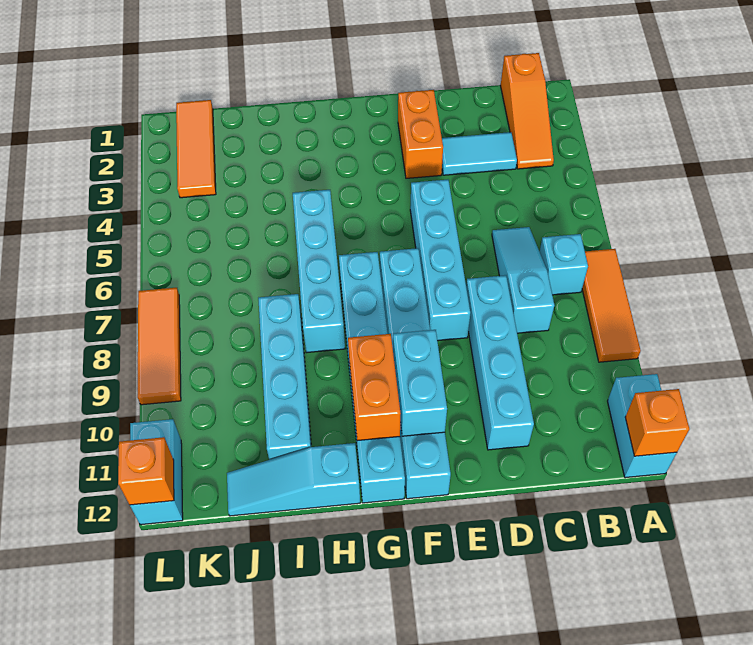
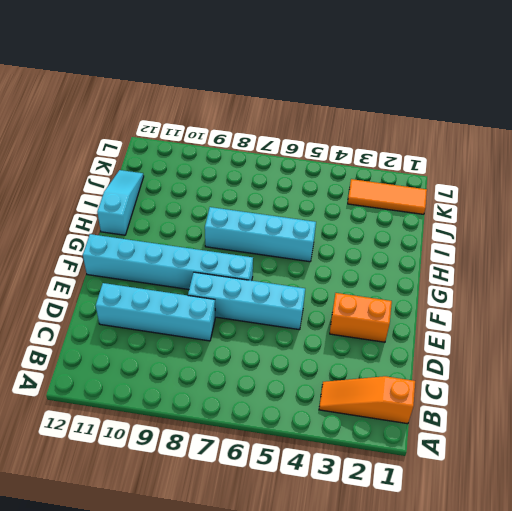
none -> orange tile A7:A9 level 1
none -> cyan brick A11:A12 level 1
none -> cyan brick B7 level 1

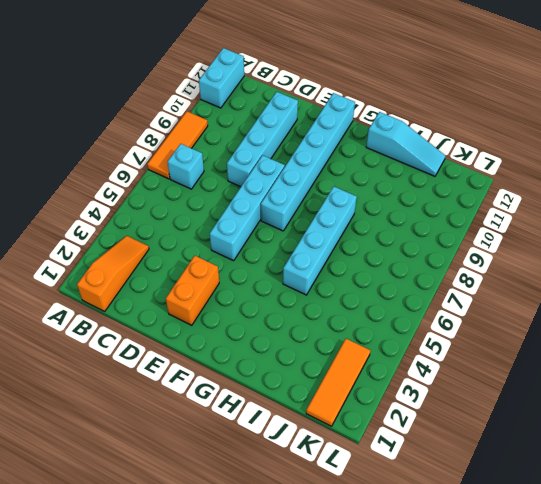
none -> cyan tile C3:D3 level 1
none -> cyan slope C6:C8 level 1 top 8
none -> cyan brick G7:G12 level 1

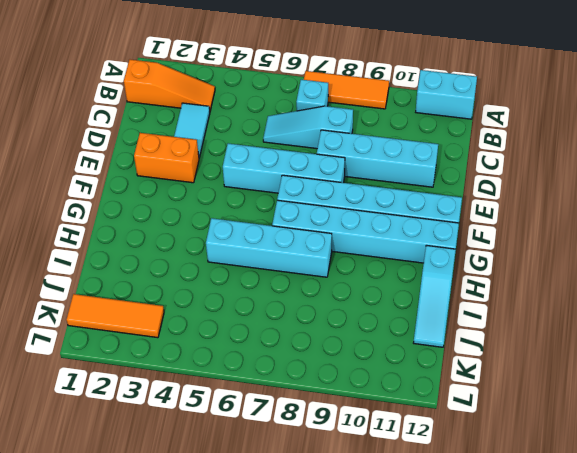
none -> cyan brick I8:I11 level 1
none -> orange tile L7:L9 level 1
none -> cyan brick L11:L12 level 1

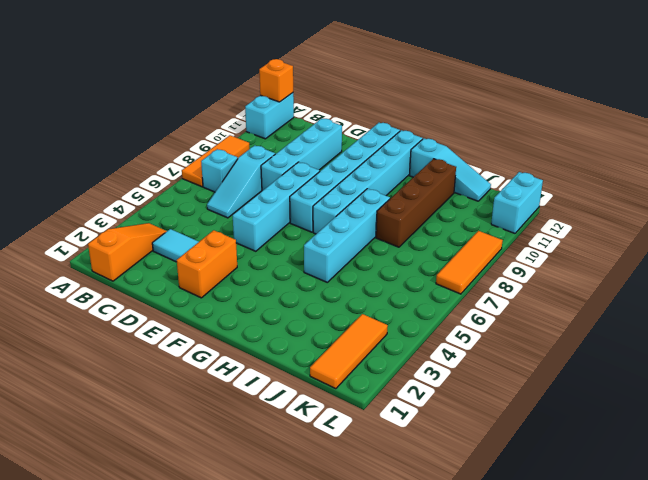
brown brick I8:I11 level 1 -> cyan brick I8:I11 level 1
none -> cyan brick F10:F11 level 2
none -> orange brick G10:G11 level 2
none -> orange brick L12 level 2

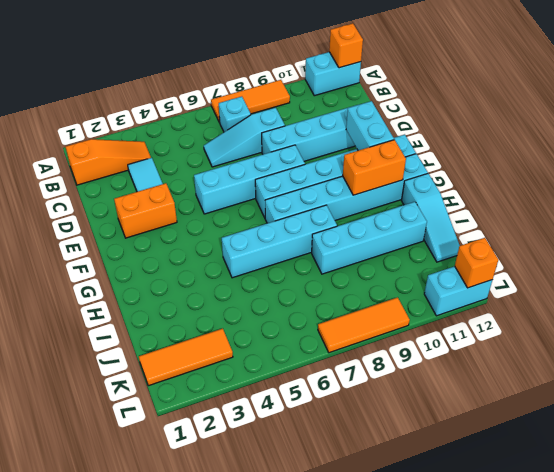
cyan brick E11:F11 level 2 -> cyan brick F10:F11 level 2

